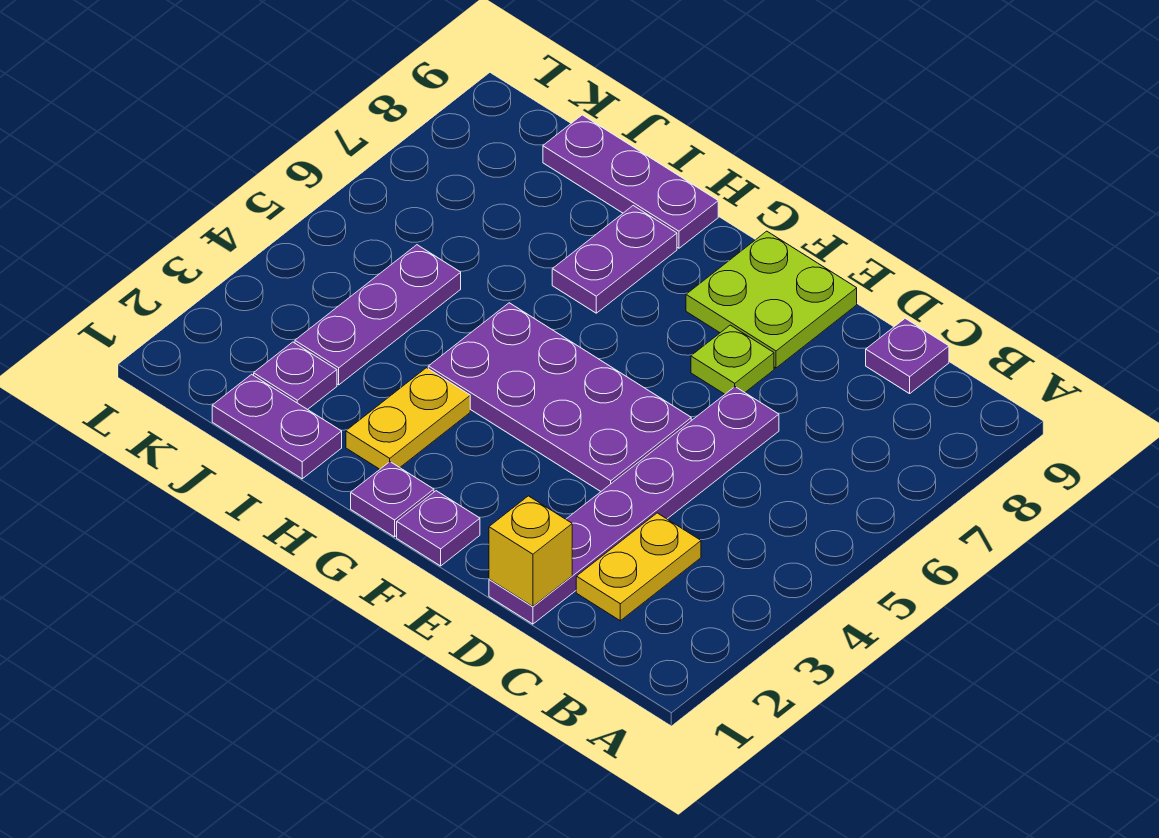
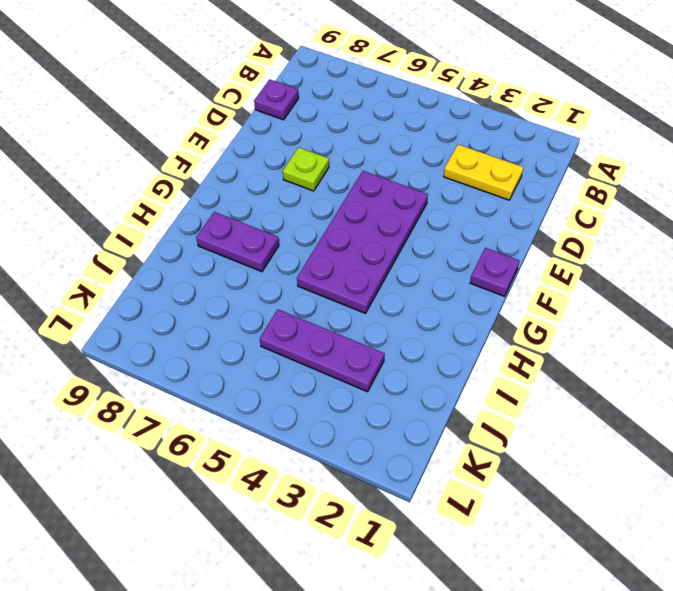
none -> purple plate D1:D6 level 1
none -> lime plate E8:F9 level 1
none -> purple plate G1 level 1

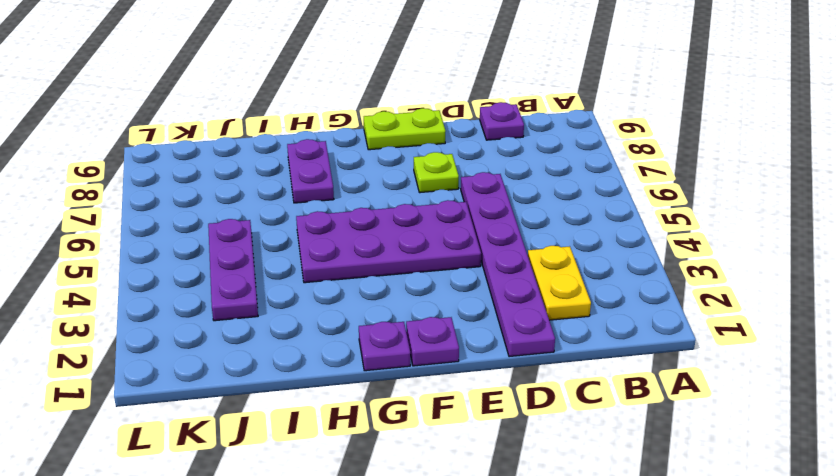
lime plate E9:F9 level 1 -> lime plate E8:F9 level 1
none -> yellow plate H2:H3 level 1
none -> purple plate H9:J9 level 1
none -> purple plate I1:J1 level 1

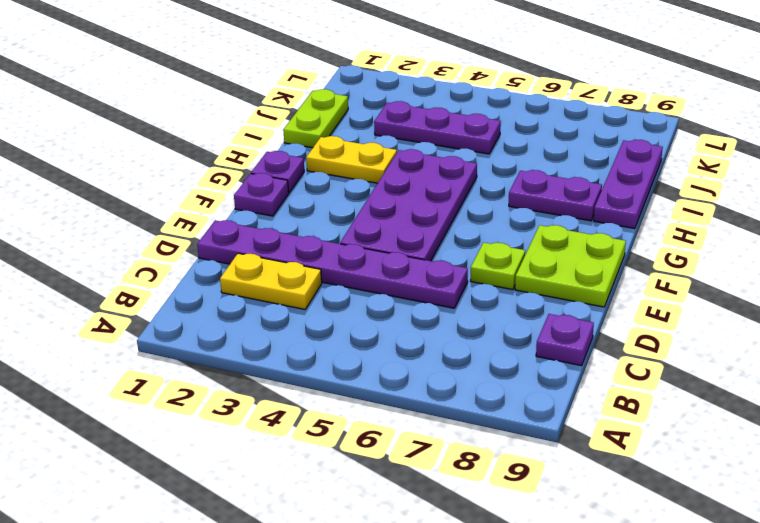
lime plate I1:J1 level 1 -> purple plate I1:J1 level 1
none -> purple plate J2 level 1
none -> yellow brick D1 level 2

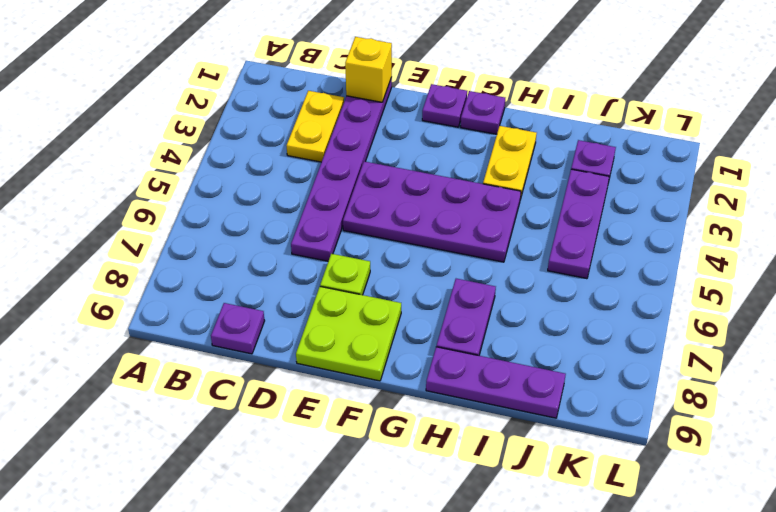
none -> purple plate I1:J1 level 1

